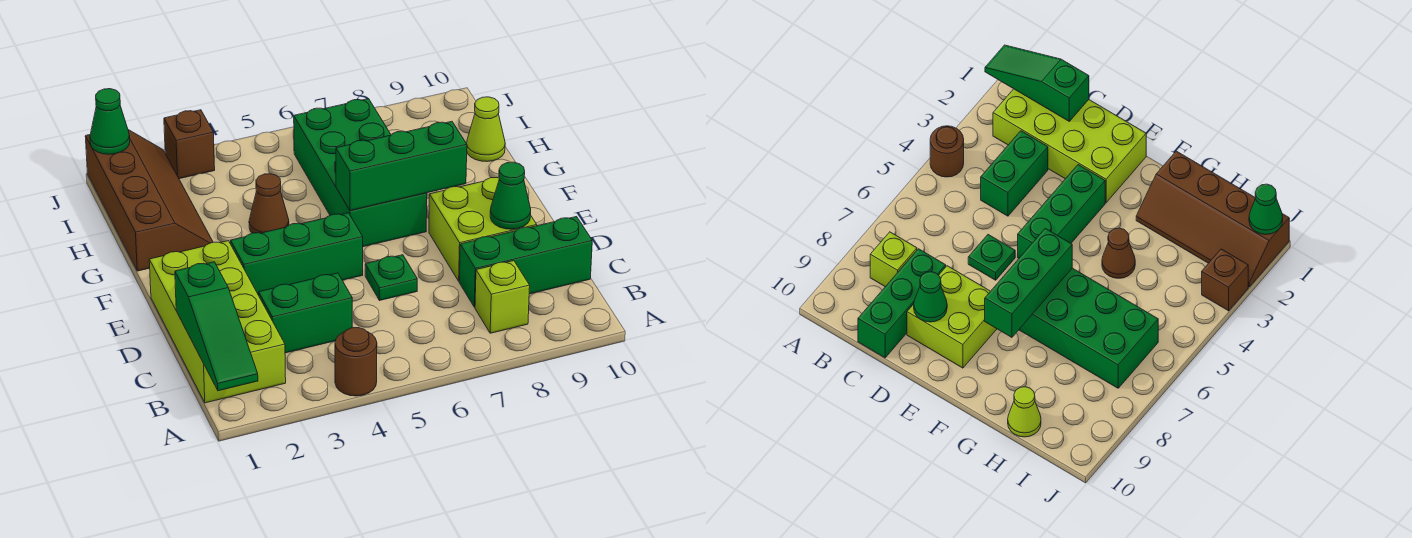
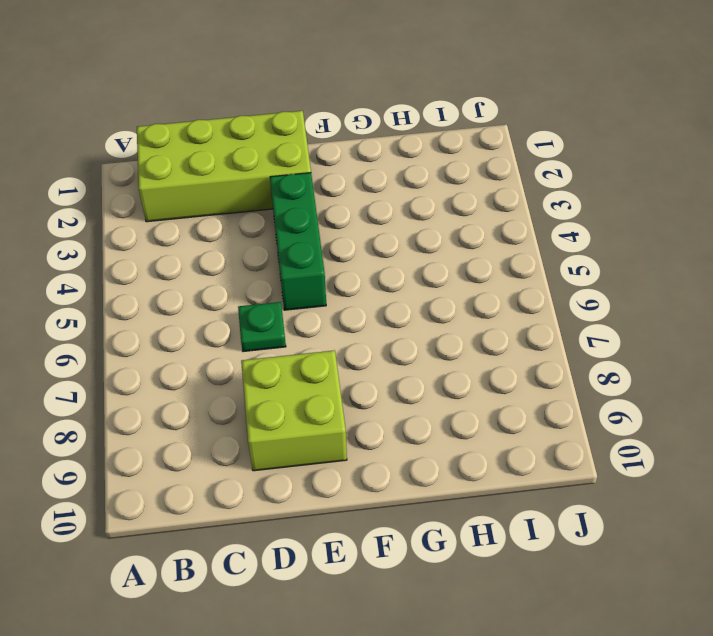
none -> brown round brick A4 level 1
none -> lime brick B8 level 1
none -> green brick C3:C4 level 1

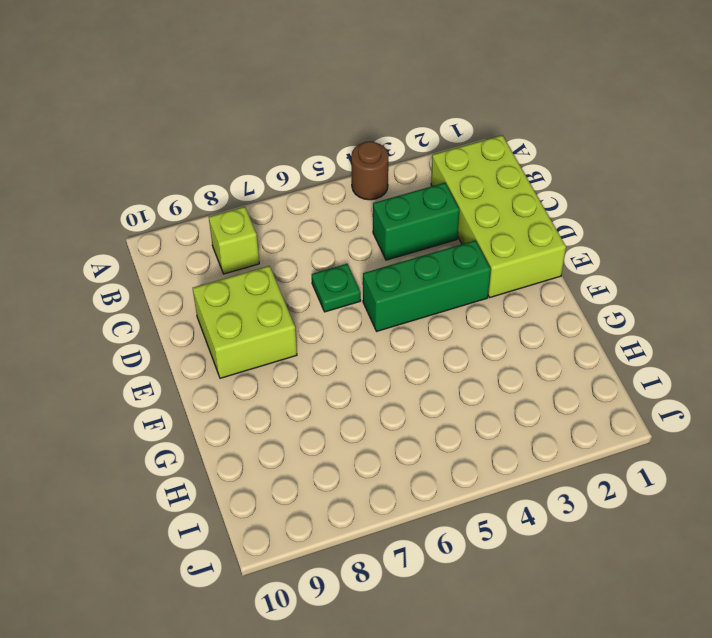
none -> green brick C8:C10 level 1
none -> green brick F6:I7 level 1
none -> brown slope G1:J2 level 1 top 1

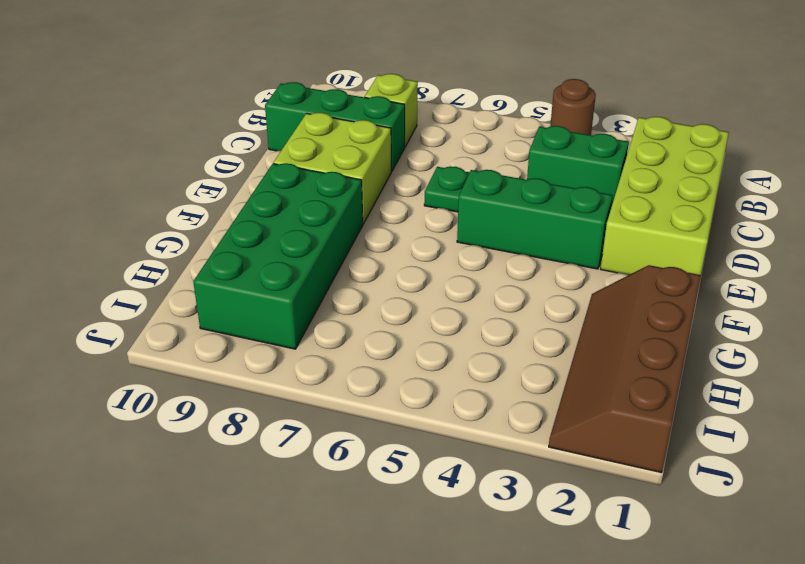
green brick F8:I9 level 1 -> green brick F6:I7 level 1
none -> brown cone G4 level 1
none -> lime cone H10 level 1
none -> brown brick J3 level 1

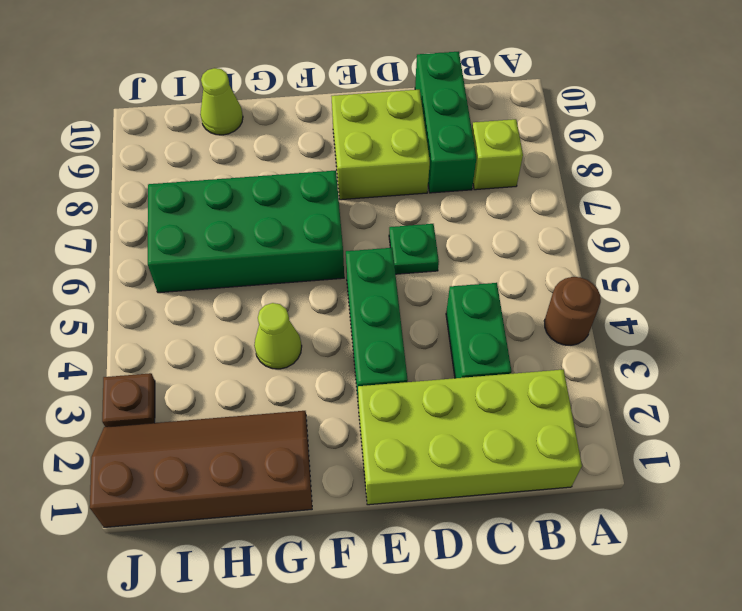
lime cone G4 level 1 -> brown cone G4 level 1
brown plate J3 level 1 -> brown brick J3 level 1
none -> green slope A1:C1 level 2 top C
none -> green cone D9 level 2
none -> green brick F6:F8 level 2

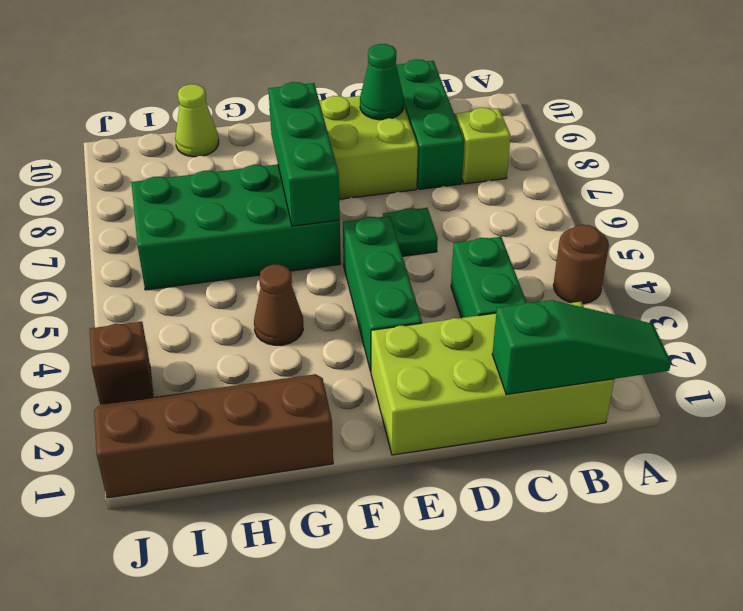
none -> green cone J1 level 2

